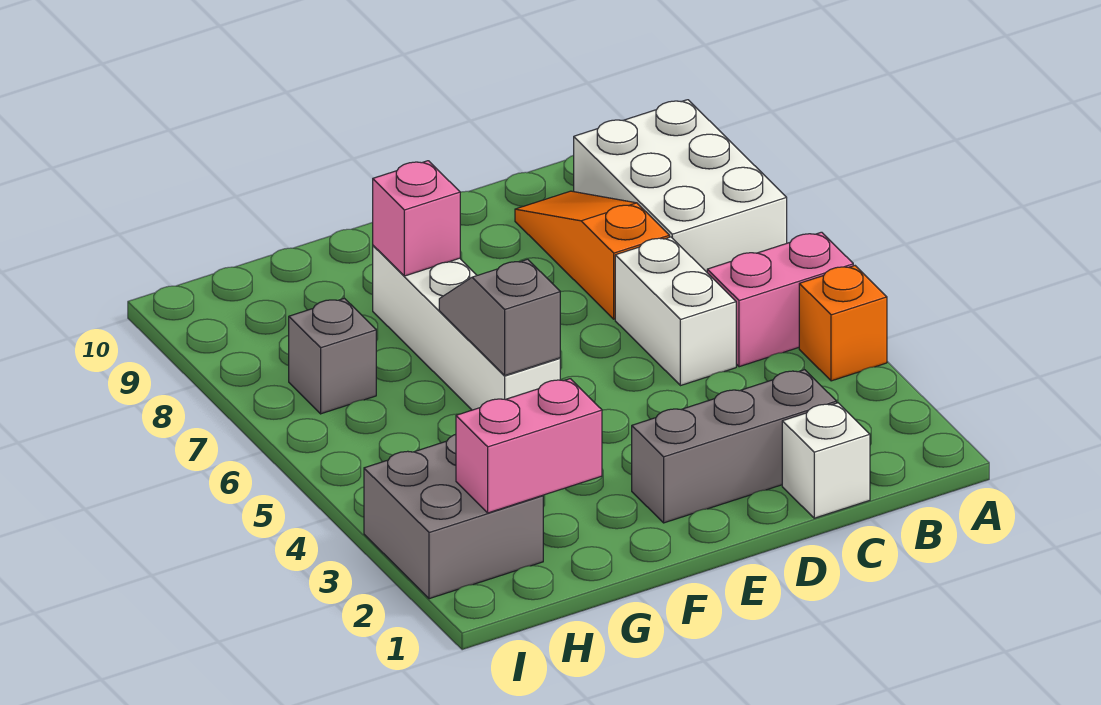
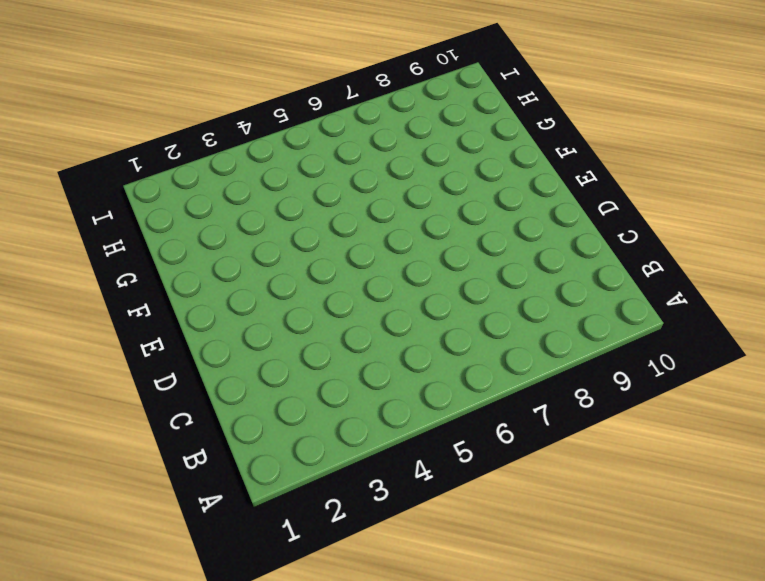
none -> orange brick A4 level 1
none -> pink brick A5:B5 level 1
none -> white brick A7:B9 level 1

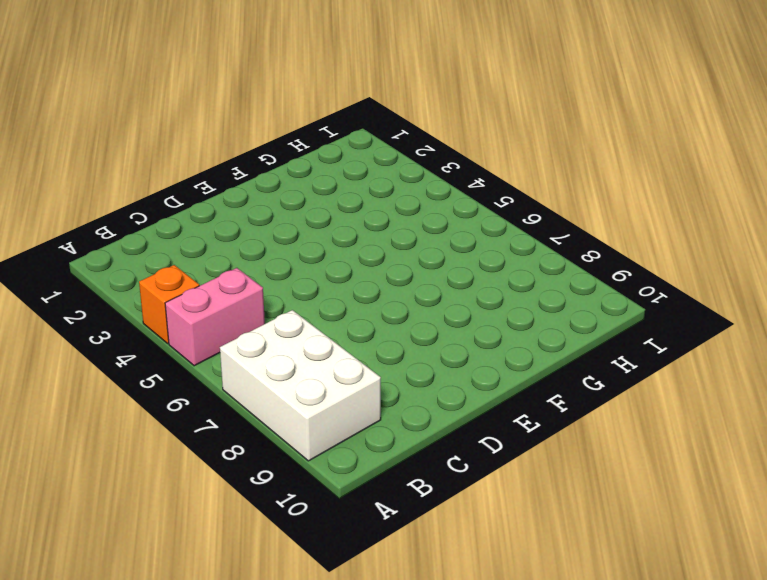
none -> white brick C1 level 1
none -> grey brick C2:E2 level 1
none -> white brick C5:C6 level 1

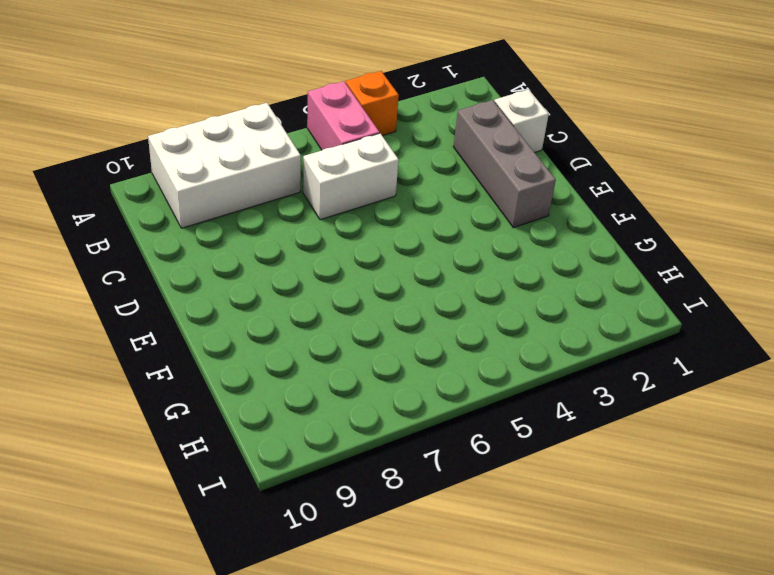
none -> orange slope C7:C9 level 1 top 7
none -> white brick F5:F8 level 1
none -> grey brick H2:I3 level 1

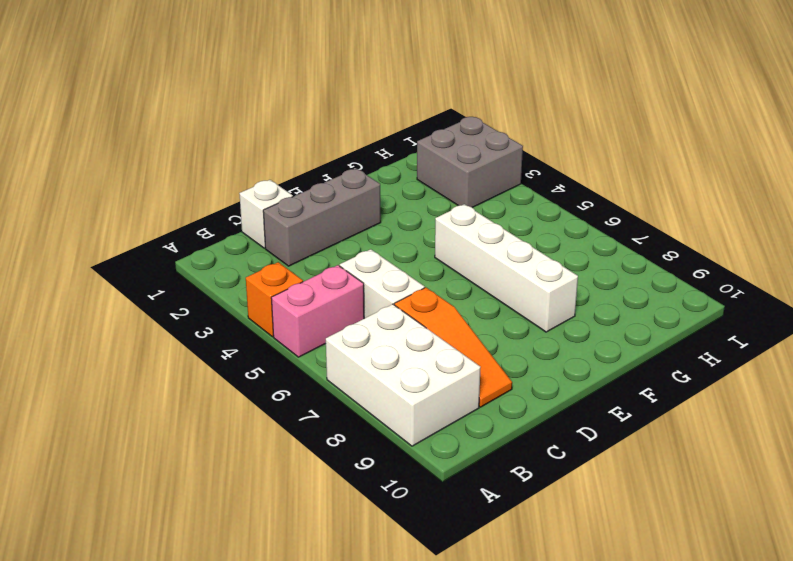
none -> grey brick H7 level 1
none -> grey slope F5:F6 level 2 top 5
none -> pink brick F8 level 2

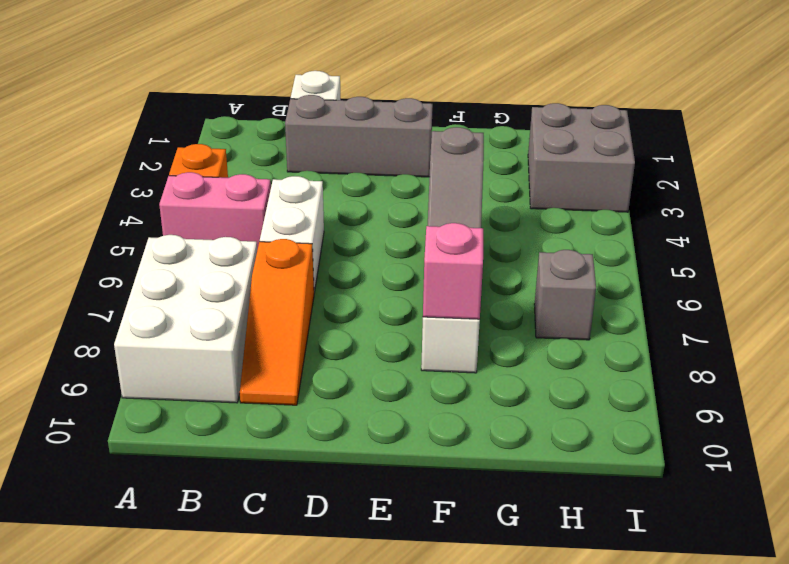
none -> pink brick G2:H2 level 2

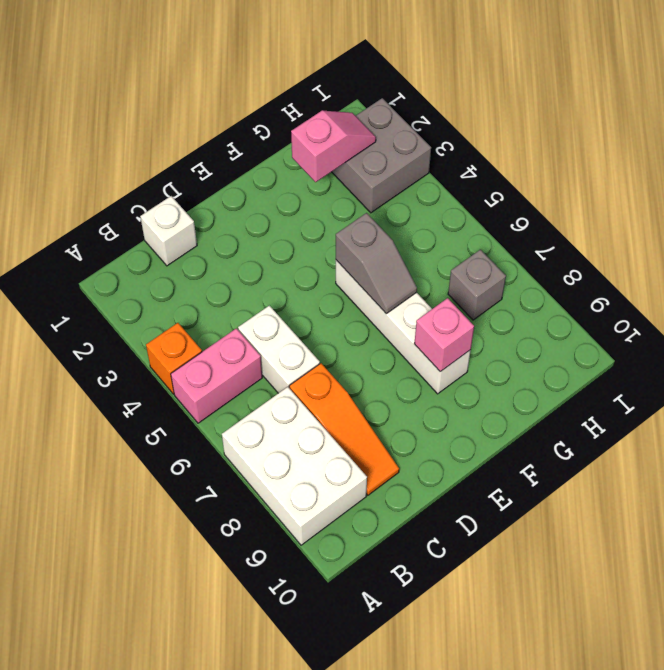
pink slope G2:H2 level 2 top G -> pink brick G2:H2 level 2
none -> grey brick C2:E2 level 1

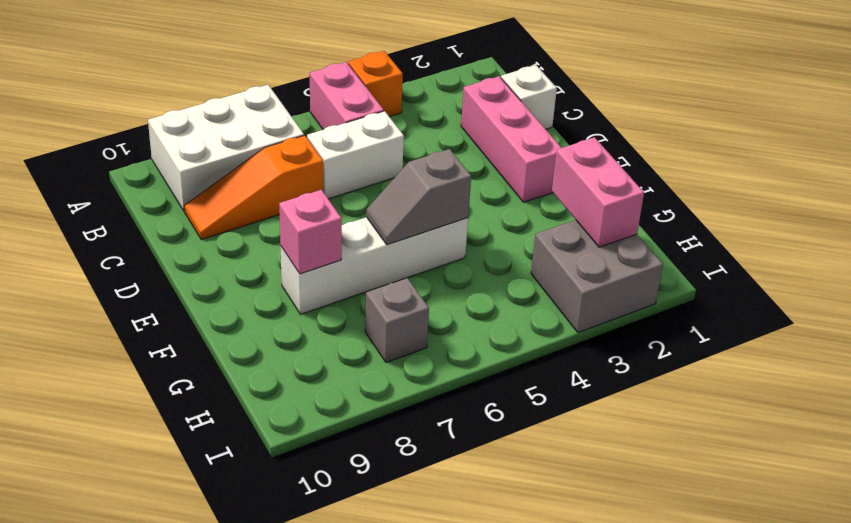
pink brick C2:E2 level 1 -> grey brick C2:E2 level 1

